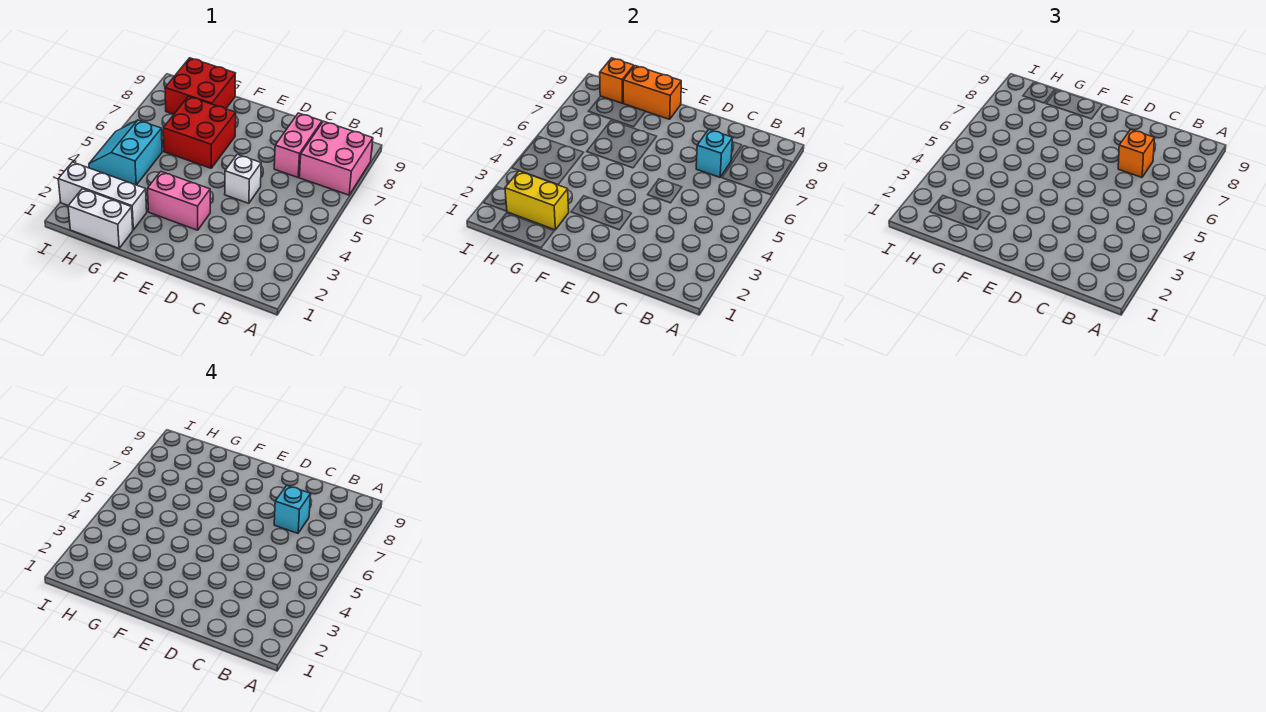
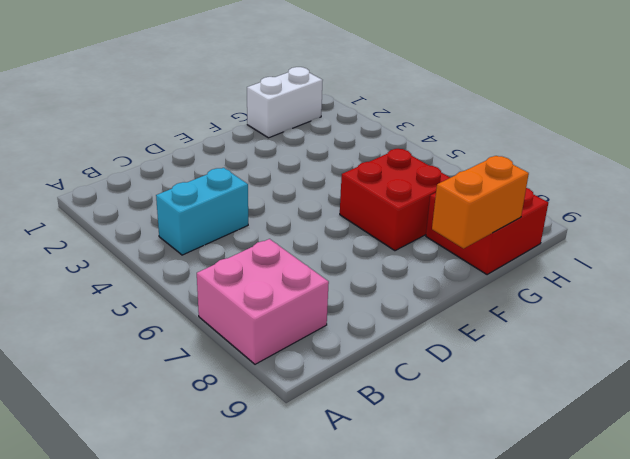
cyan brick B4:C4 level 1 -> none
none -> pink brick C7:C8 level 1
none -> white brick D5 level 1
none -> pink brick E3:F3 level 1

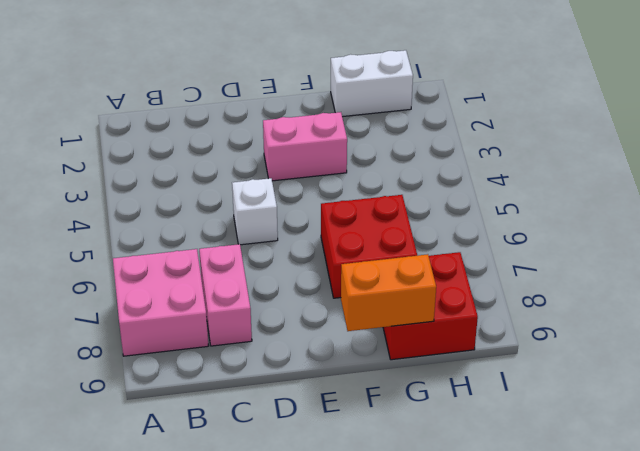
none -> white brick G2:I2 level 1
none -> cyan slope H4:I5 level 1 top H
none -> cyan brick C7 level 2

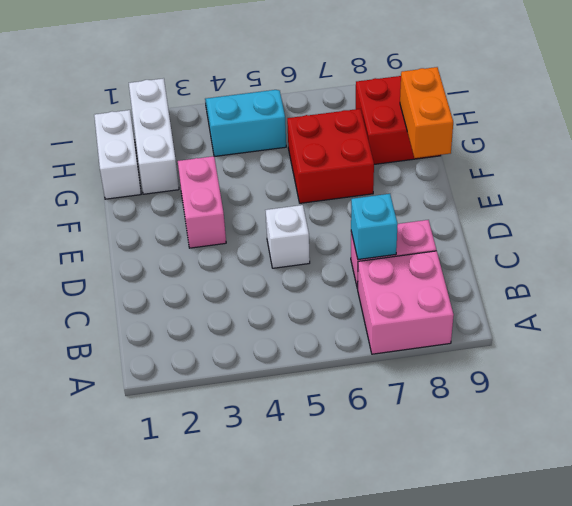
none -> yellow brick G2:H2 level 2
none -> orange brick H9 level 2
none -> orange brick C7 level 3

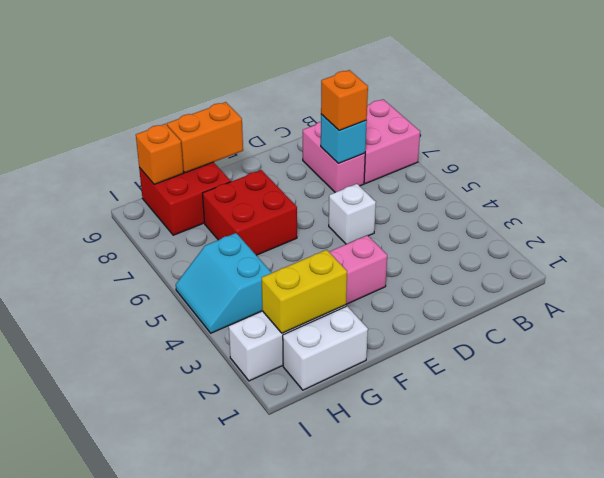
none -> cyan brick C7 level 4

